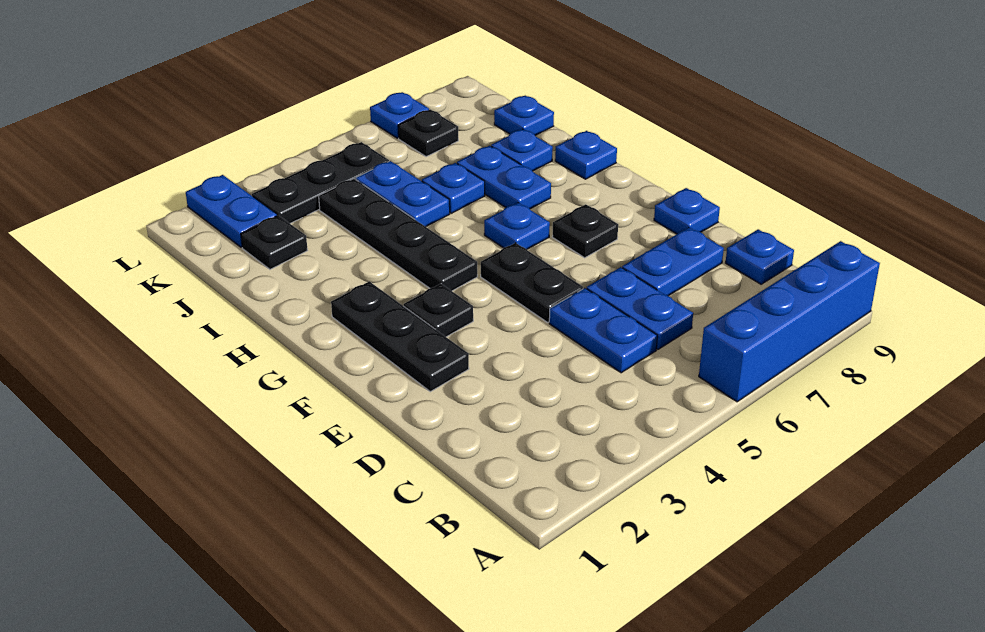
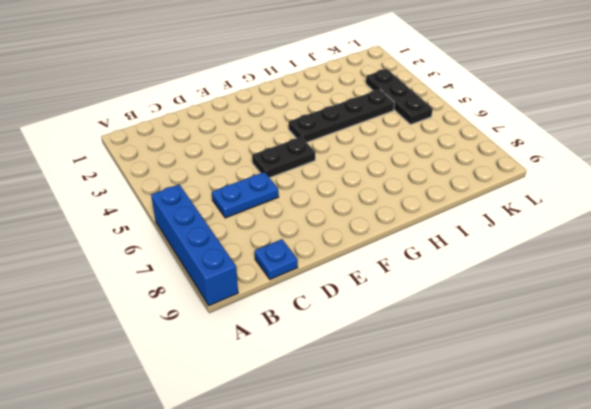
none -> blue plate C5:D5 level 1
none -> blue plate D7:D8 level 1
none -> black plate E2:G2 level 1

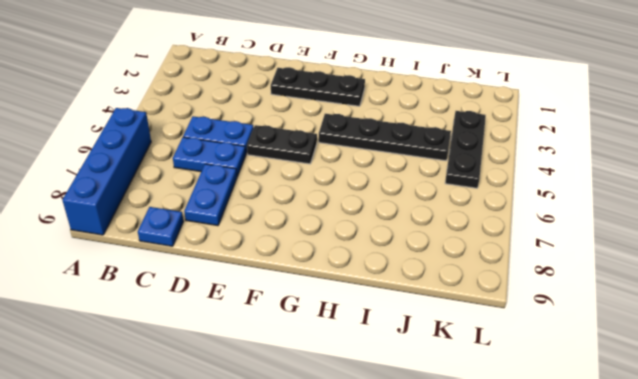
none -> blue plate E9 level 1
none -> black plate F3 level 1
none -> black plate F7 level 1

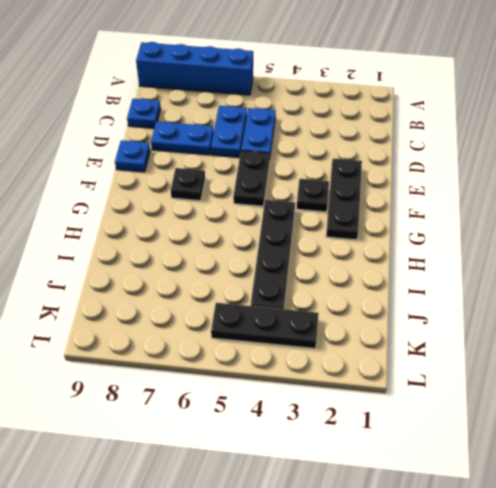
none -> blue plate G6 level 1
none -> blue plate H7:I7 level 1
none -> blue plate H9 level 1

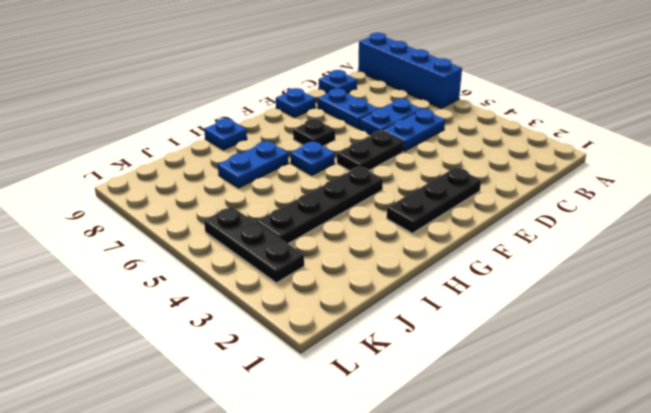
none -> black plate F3 level 1
none -> blue plate I5:J5 level 1
none -> blue plate I6 level 1

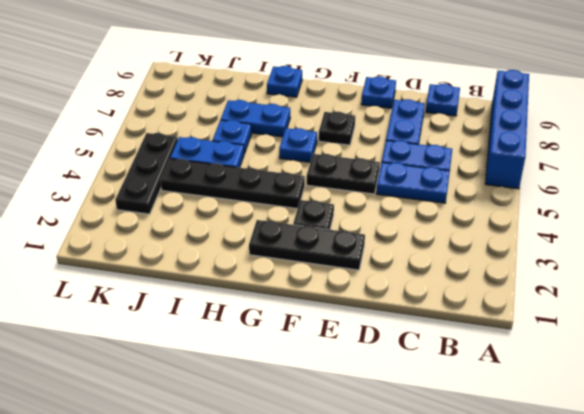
none -> blue plate I8 level 1
none -> black plate J2 level 1
none -> blue plate J9 level 1

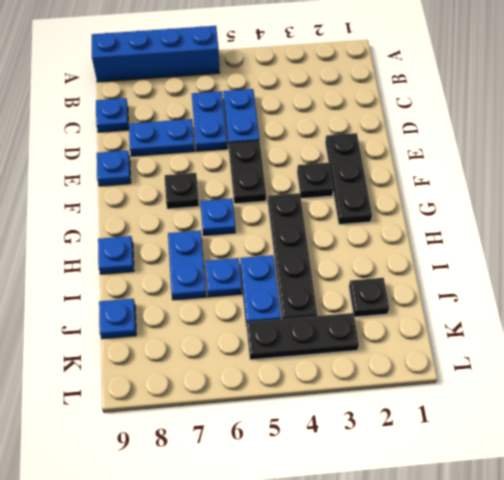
none -> blue plate I8 level 1
none -> blue plate K2:L2 level 1
none -> black plate K7 level 1

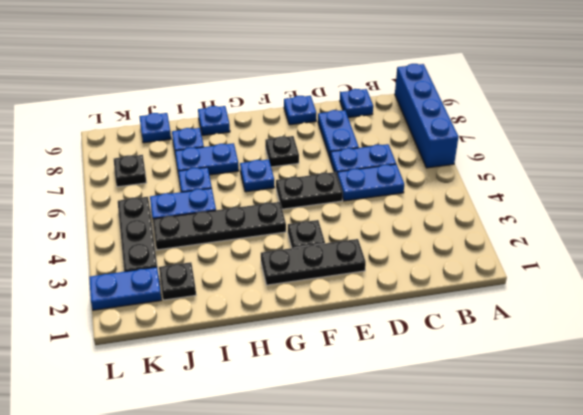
none -> blue plate L7 level 1

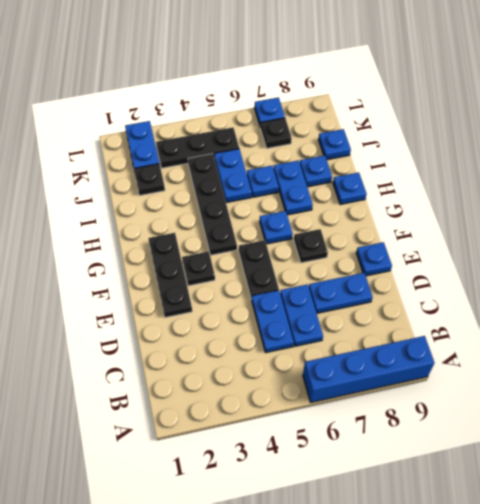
none -> blue plate C9 level 1

